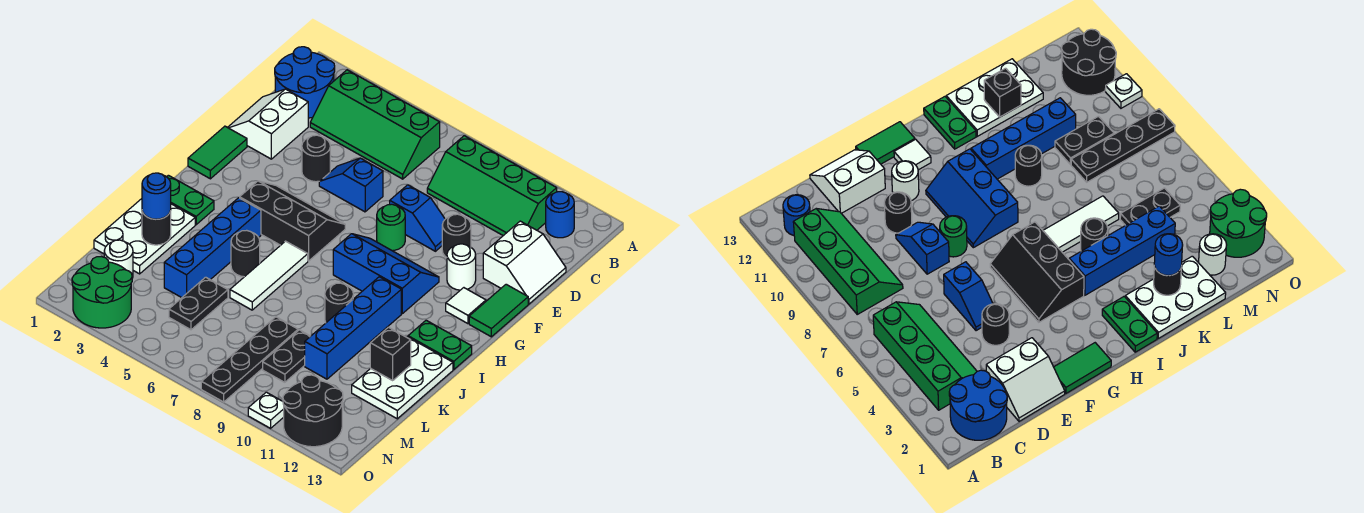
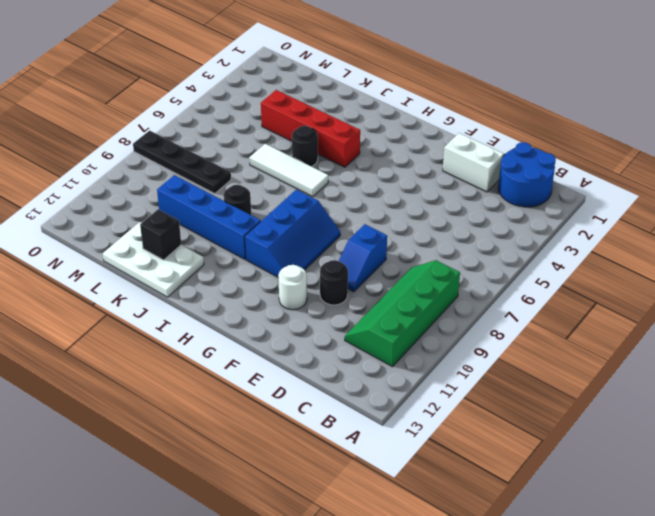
red brick I4:L4 level 1 -> blue brick I4:L4 level 1
none -> green slope B3:C6 level 1 top B
none -> blue round brick B12 level 1
none -> white slope D12:E13 level 1 top 12
none -> black round brick E4 level 1

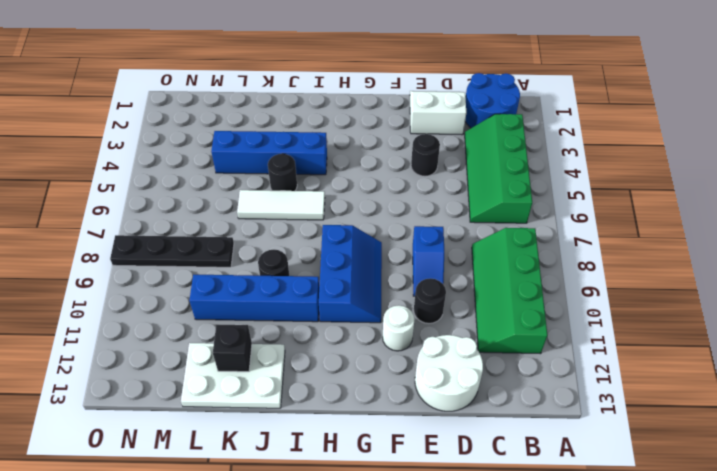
white round brick D12:E13 level 1 -> white slope D12:E13 level 1 top 12
none -> blue round brick B12 level 1
none -> blue slope E5:E6 level 1 top 6
none -> green tile F1:G1 level 1
none -> green round brick F8 level 1

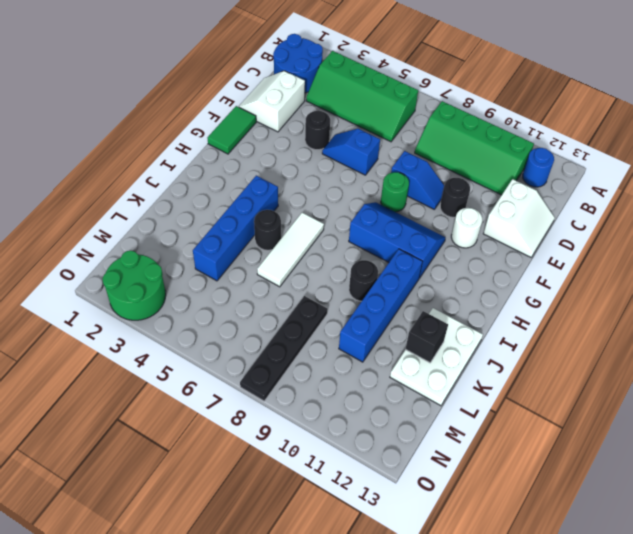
none -> green tile F13:G13 level 1
none -> black slope G4:H6 level 1 top H
none -> white tile G12 level 1
none -> green plate I1:I2 level 1

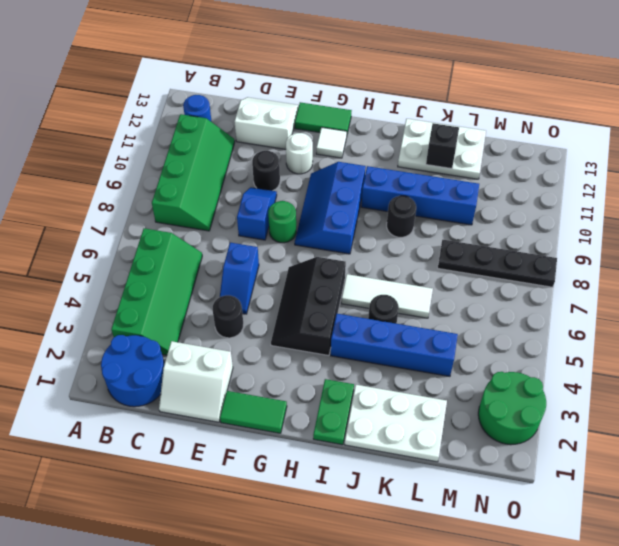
none -> green plate I12:I13 level 1
none -> black plate L5:M5 level 1
none -> black plate L9:M9 level 1
none -> white round brick M2 level 1

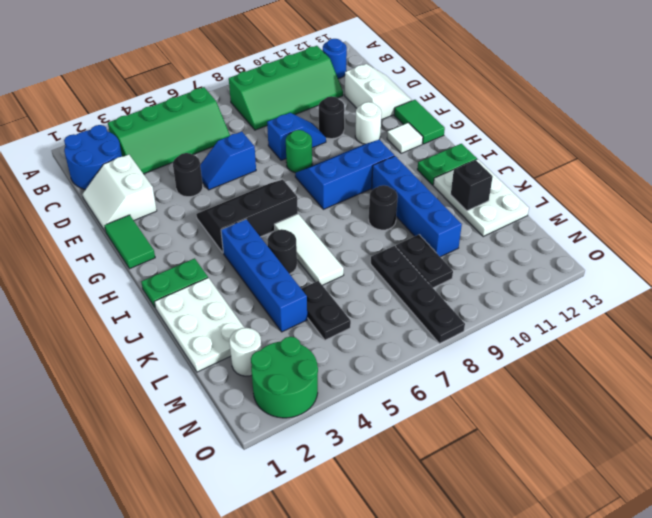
none -> black round brick N11:O12 level 1
none -> white plate O10 level 1
none -> black round brick K2 level 2
none -> blue round brick K2 level 3

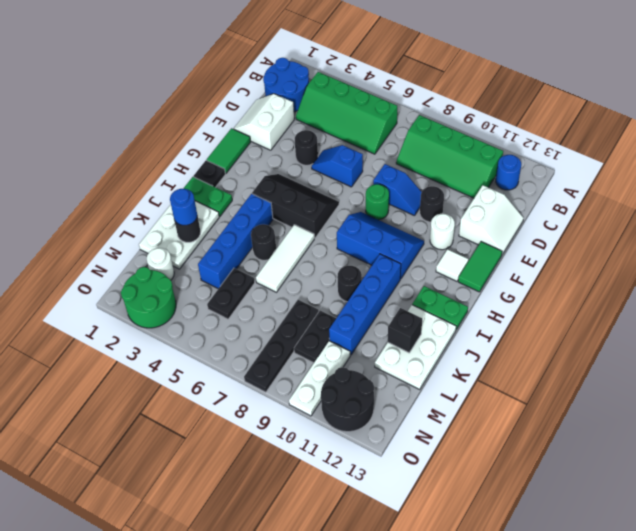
black plate H1 level 1 -> none
white plate M10:O10 level 1 -> white plate O10 level 1

